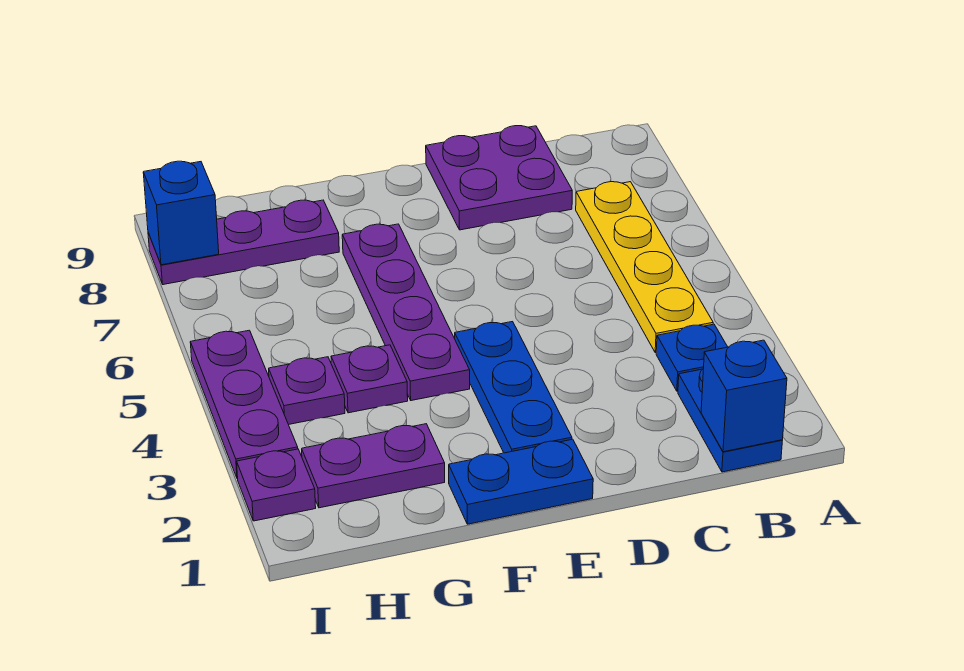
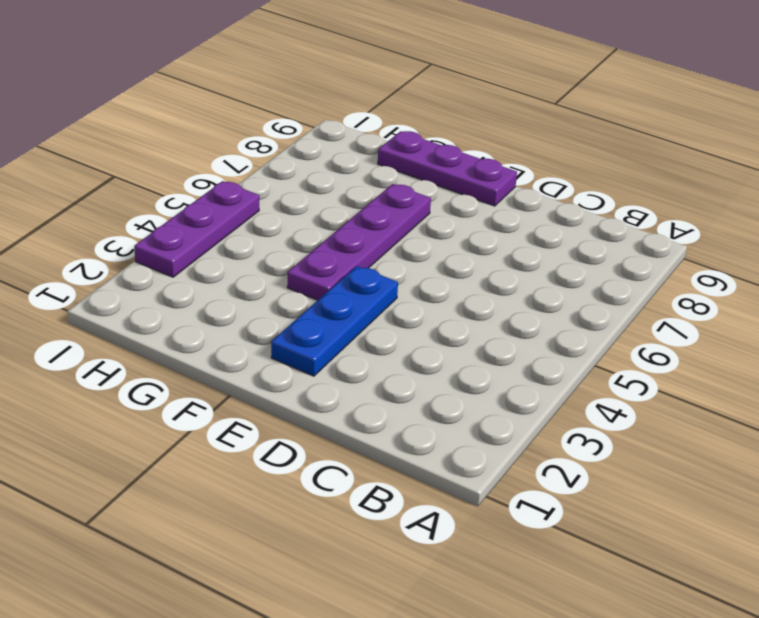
purple plate E9:G9 level 1 -> purple plate G8:I8 level 1
none -> blue plate B1:B2 level 1
none -> blue plate B3 level 1
none -> yellow plate B4:B7 level 1

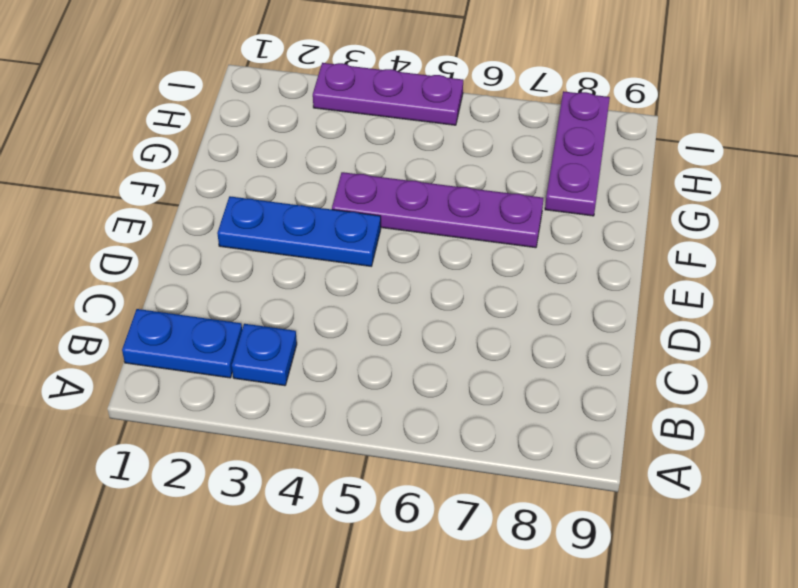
none -> yellow plate B4:B7 level 1
none -> purple plate C8:D9 level 1
none -> blue plate E1:F1 level 1

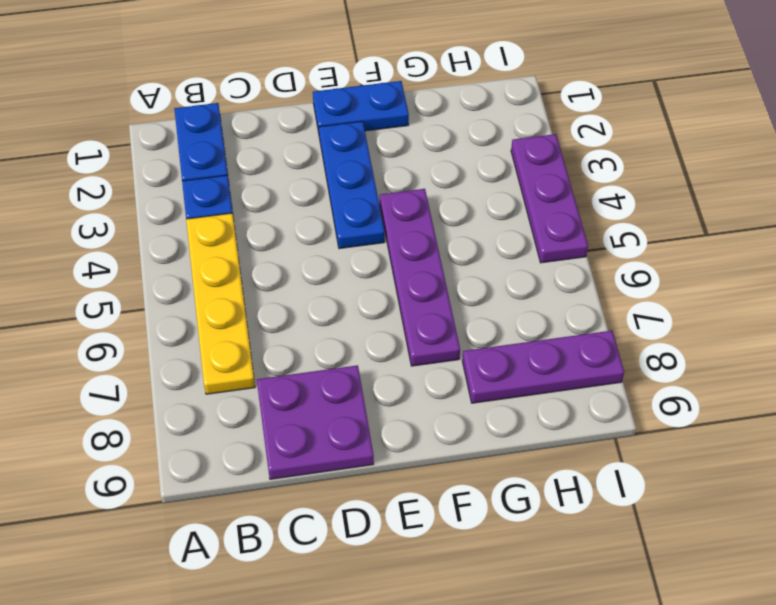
none -> purple plate G2:H2 level 1
none -> purple plate G4 level 1
none -> purple plate H4 level 1

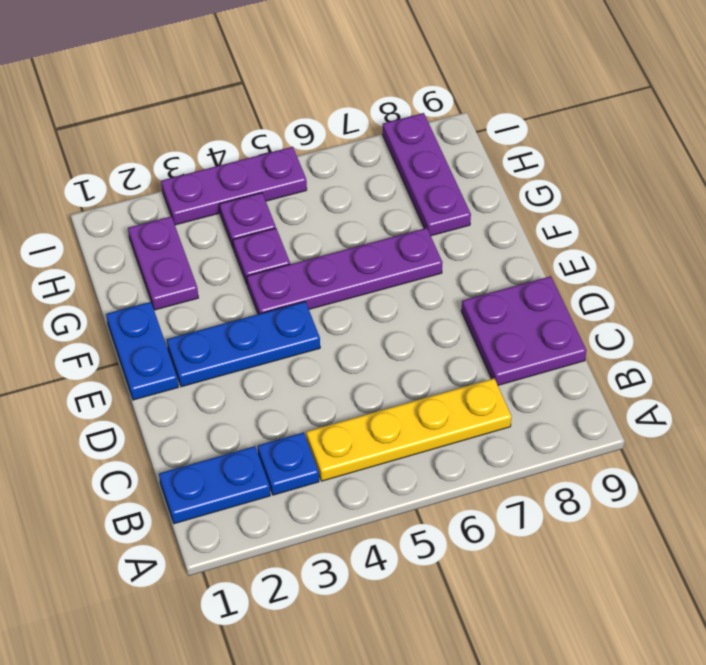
none -> purple plate I2 level 1
none -> blue brick B1 level 2
none -> blue brick I8 level 2

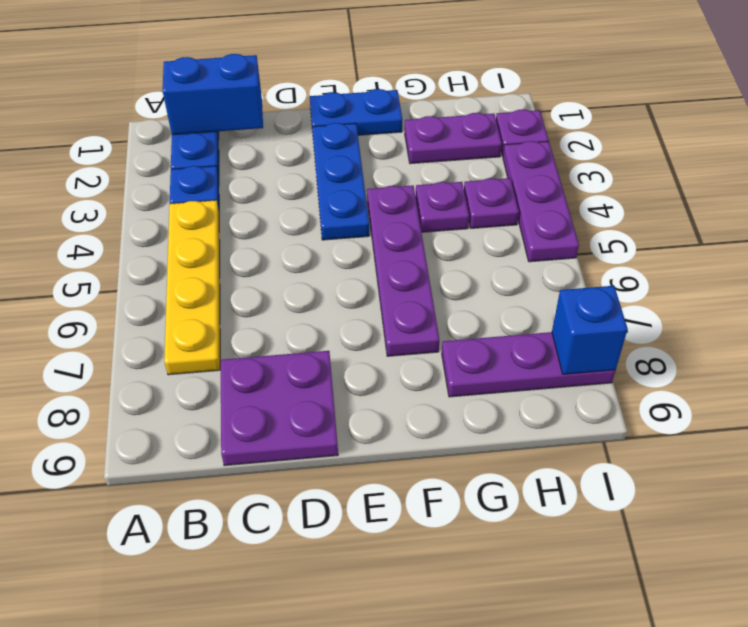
blue brick B1:C1 level 2 -> blue brick B1 level 2

